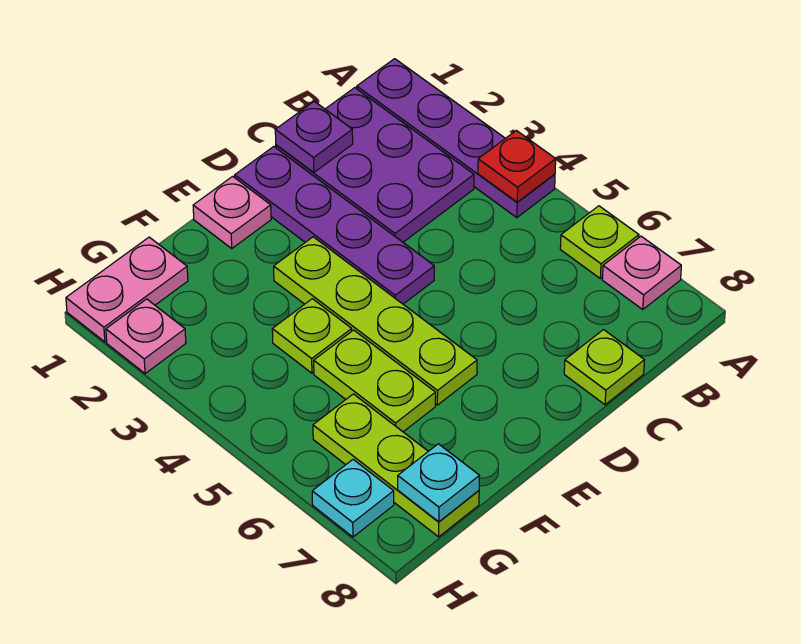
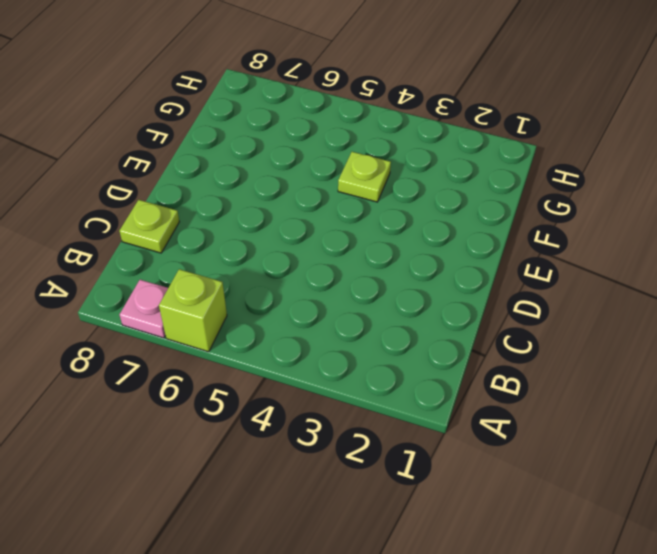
lime brick A6 level 1 -> lime plate A6 level 1
none -> purple plate A1:A4 level 1
none -> purple plate B1:C3 level 1
none -> purple plate D1:D4 level 1

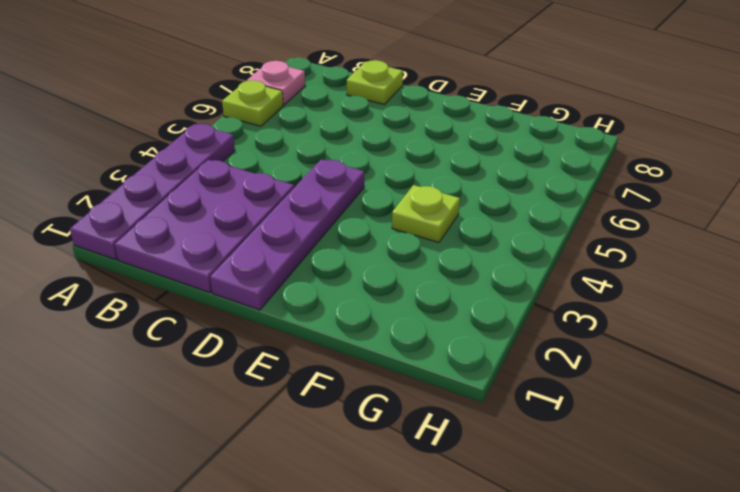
none -> pink plate E1 level 1
none -> lime plate E3:E6 level 1
none -> lime plate F5:F6 level 1

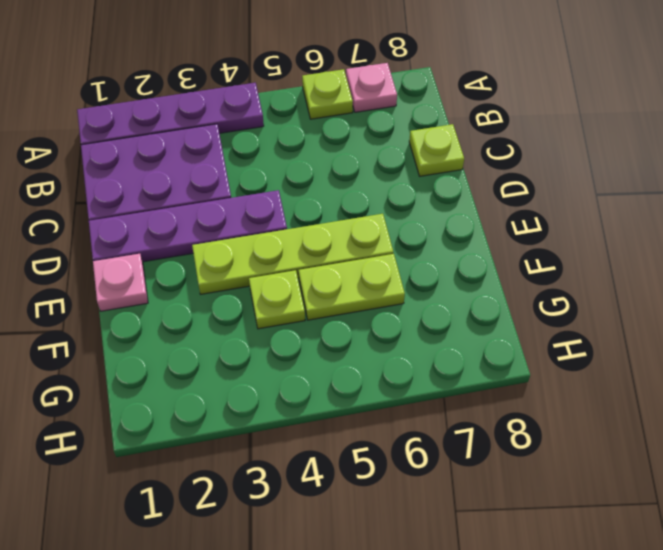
none -> pink plate G1:H1 level 1
none -> lime plate G6:G8 level 1
none -> pink plate H2 level 1

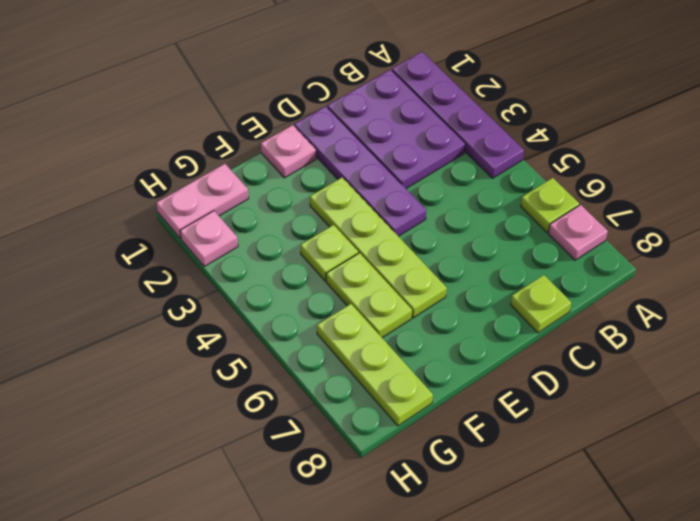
none -> cyan plate H7 level 1
none -> red plate A4 level 2
none -> purple plate C1 level 2

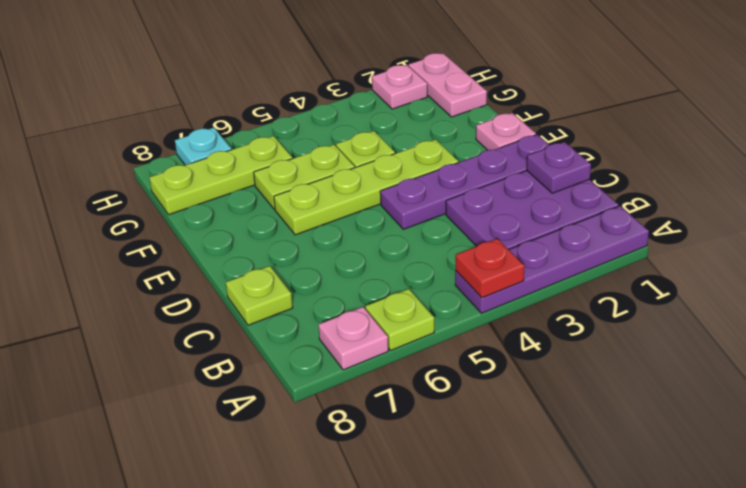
none -> cyan plate G8 level 2

